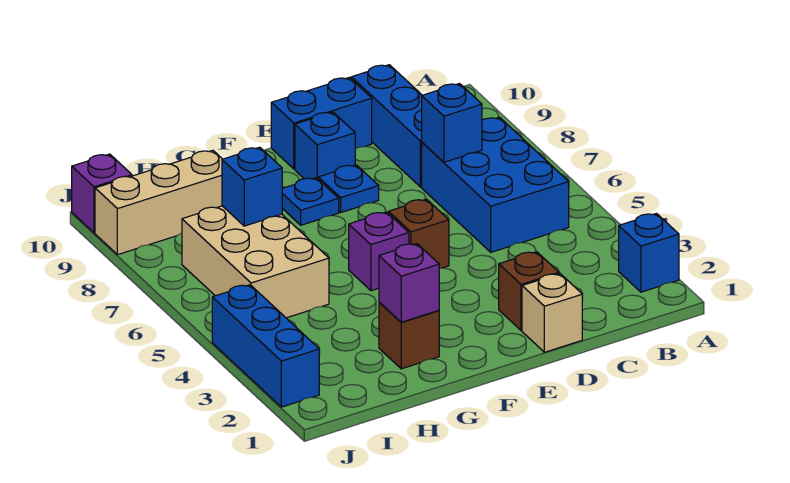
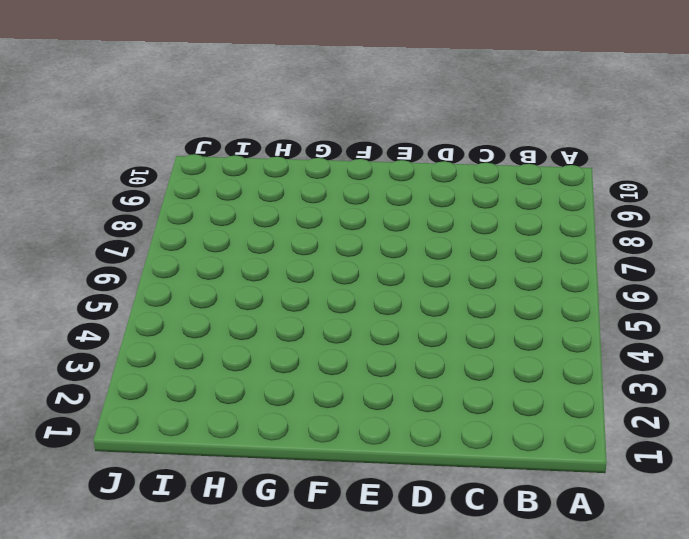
none -> blue brick A2 level 1
none -> blue brick B5:C7 level 1
none -> blue brick C8:C10 level 1

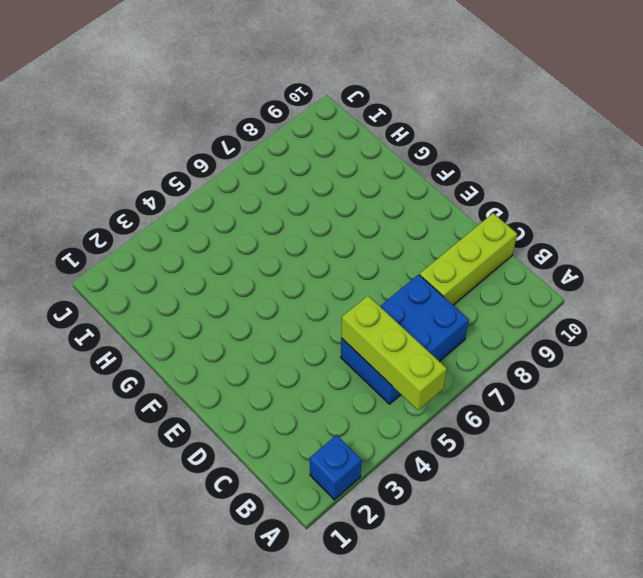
lime brick A5:C5 level 2 -> none
lime brick C8:C10 level 1 -> blue brick C8:C10 level 1
none -> tan brick D1 level 1
none -> brown brick D2 level 1
none -> blue brick D10:E10 level 1

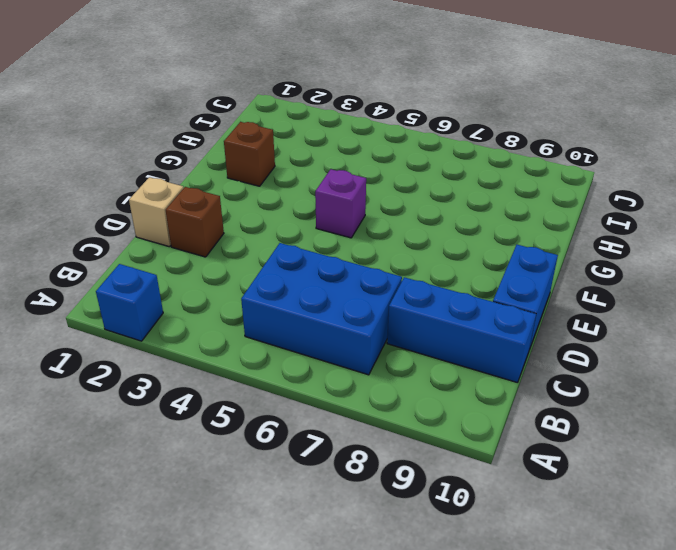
none -> brown brick E5 level 1
none -> blue plate E8 level 1
none -> blue brick E9 level 1

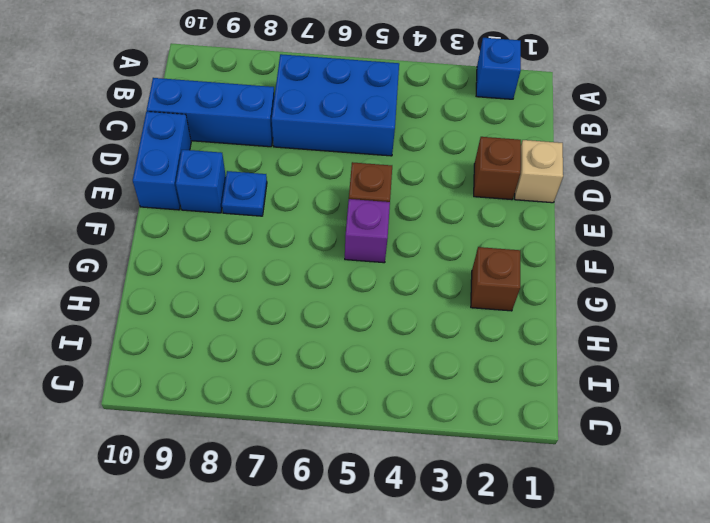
none -> blue plate F8 level 1
none -> tan brick H5:I7 level 1
none -> tan brick H9:J9 level 1

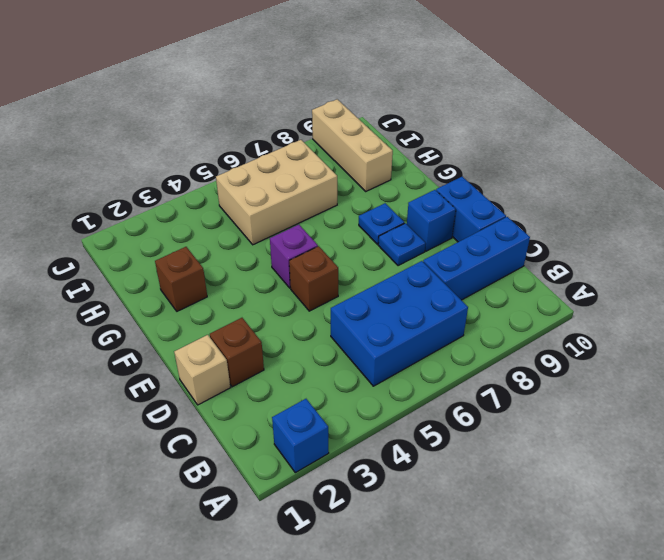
none -> blue brick J2:J4 level 1
none -> purple brick J10 level 1
none -> blue brick C7 level 2

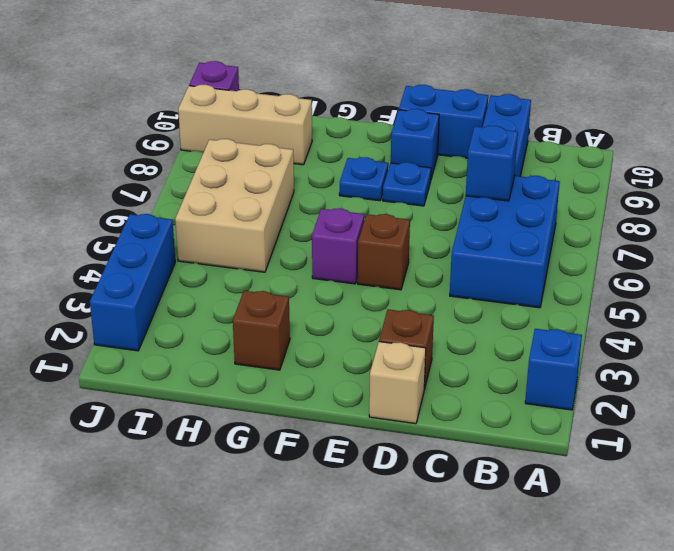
none -> purple brick G2 level 2
none -> blue brick H7 level 2

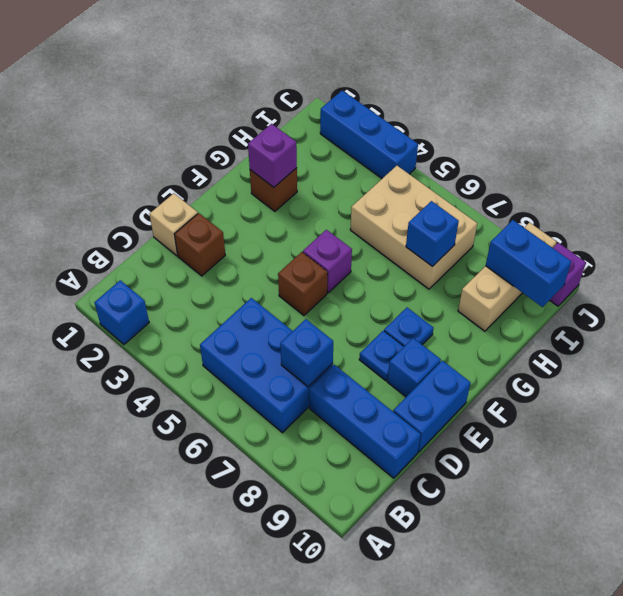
blue brick I9:I10 level 2 -> none

